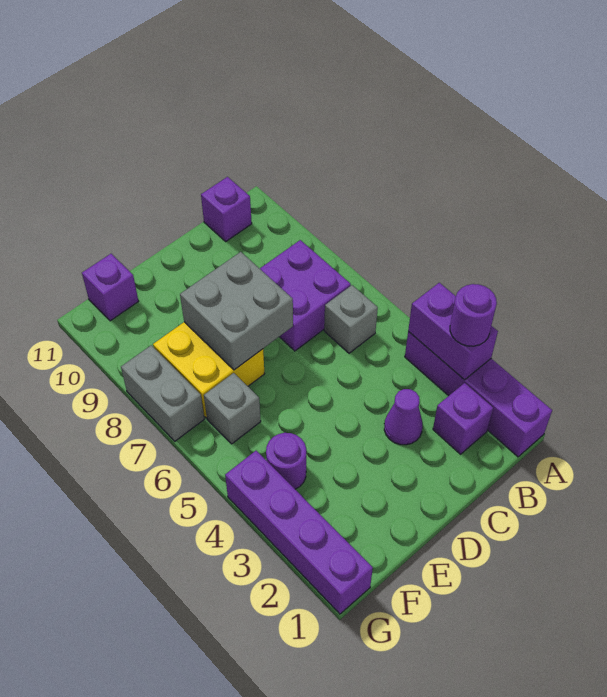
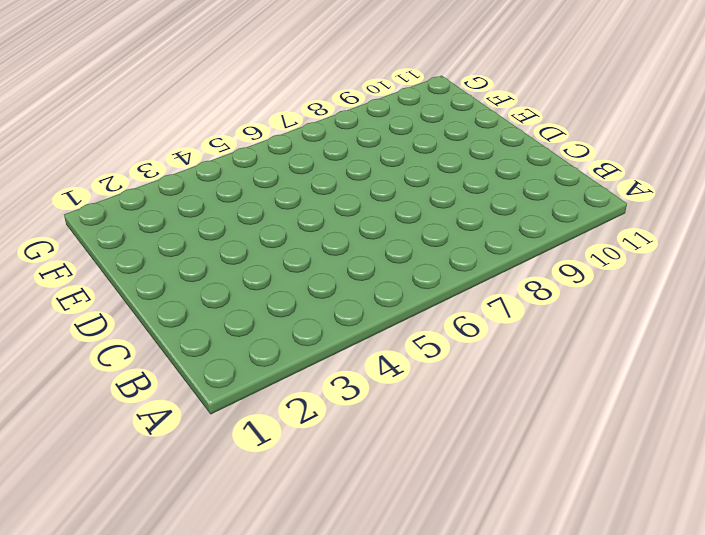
none -> purple brick A1:A4 level 1
none -> purple brick B2 level 1
none -> grey brick B6 level 1

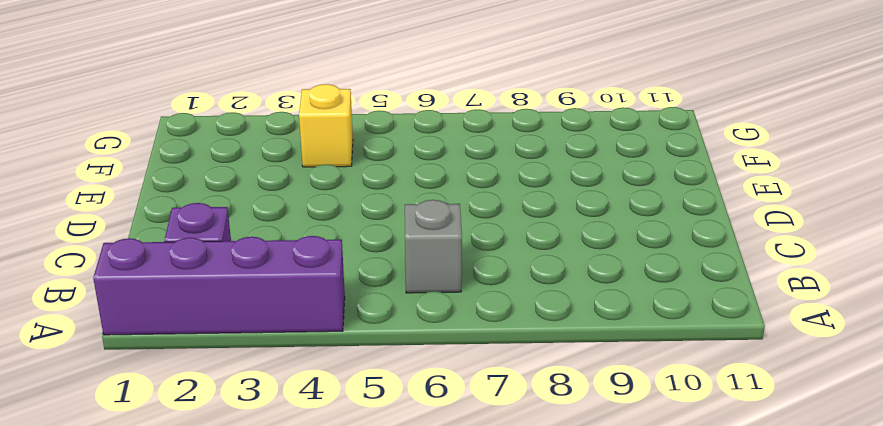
yellow brick F4 level 1 -> purple round brick F4 level 1
none -> purple brick B7:C8 level 1
none -> purple brick B11 level 1
none -> purple cone C3 level 1

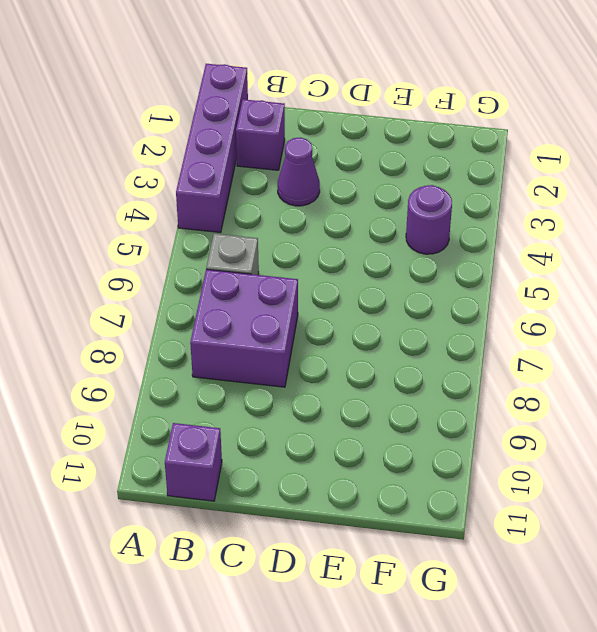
none -> yellow brick E7:F8 level 1
none -> grey brick F6 level 1
none -> purple brick F11 level 1

